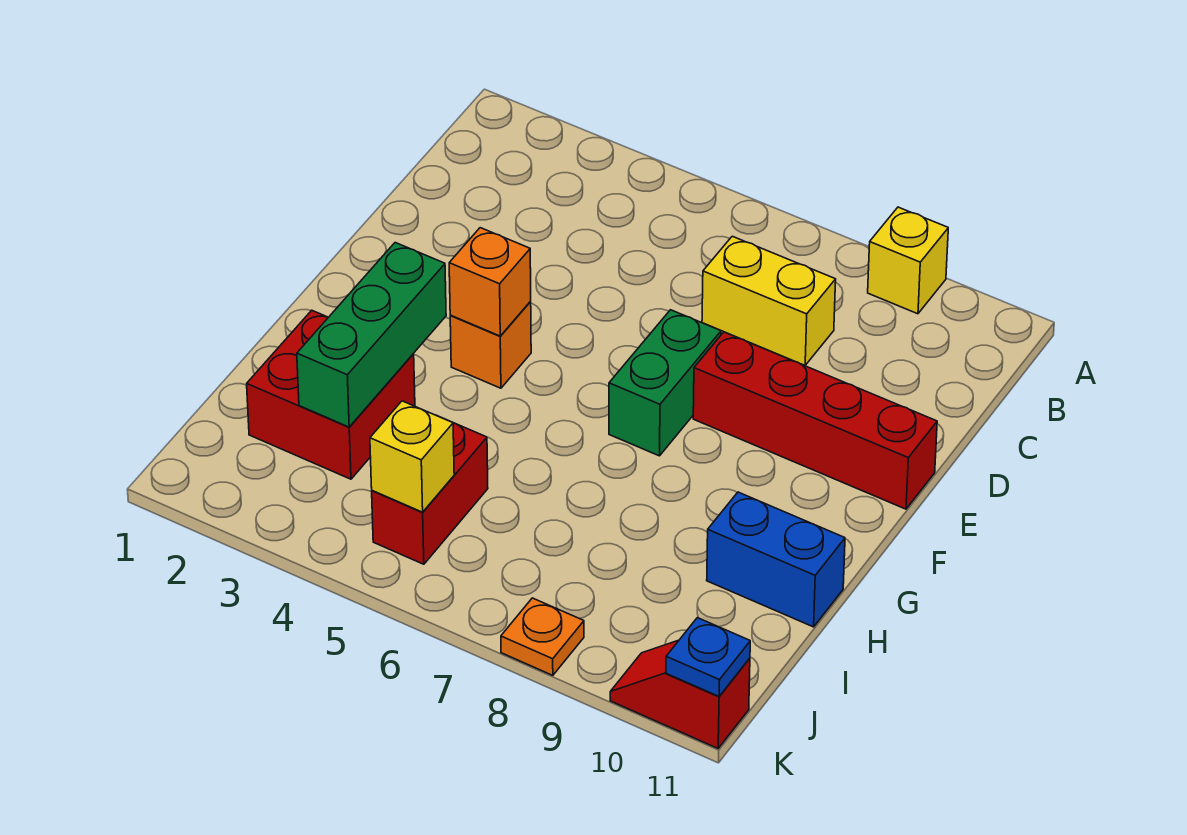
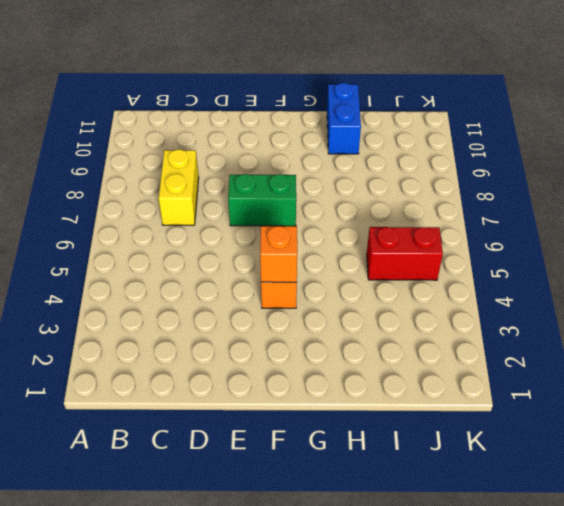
none -> yellow brick A9 level 1
none -> red brick E8:E11 level 1
none -> red brick H2:I3 level 1

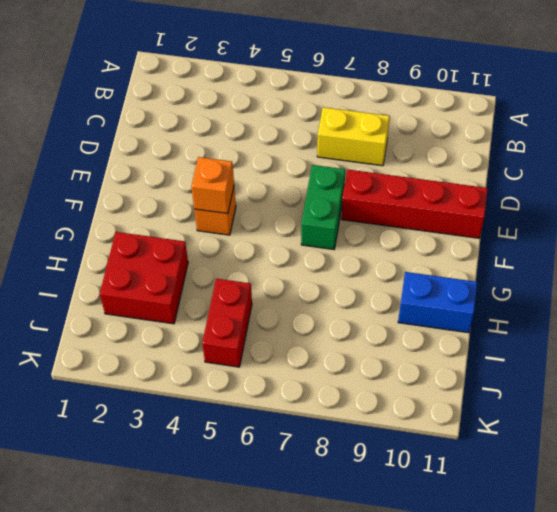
none -> yellow brick A9 level 1
none -> orange plate K8 level 1
none -> red slope K10:K11 level 1 top 11

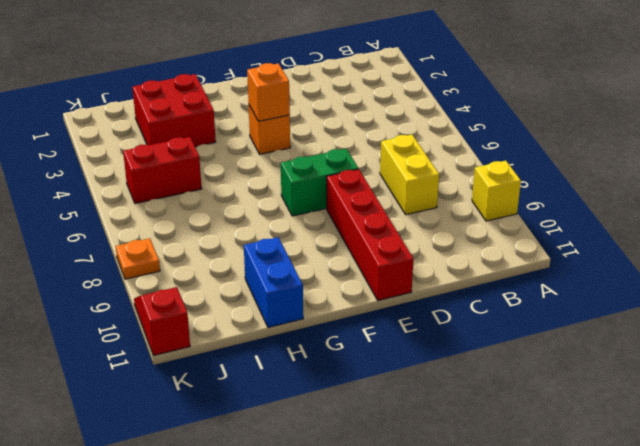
none -> green brick G3:I3 level 2
none -> yellow brick J5 level 2
none -> blue plate K11 level 2

